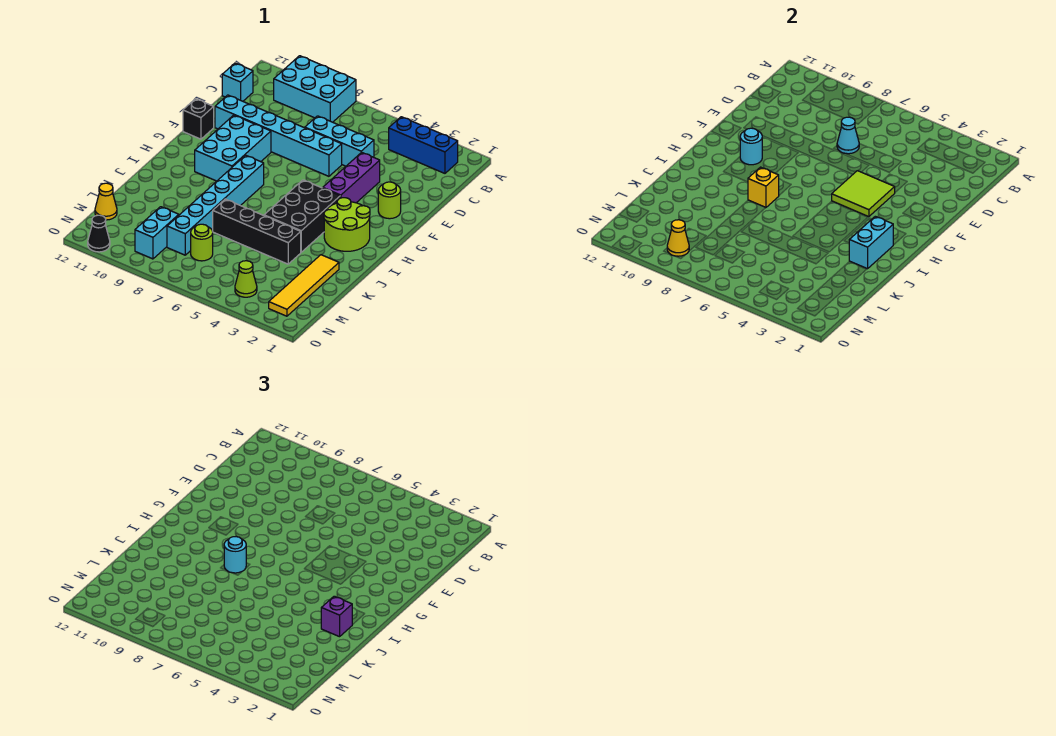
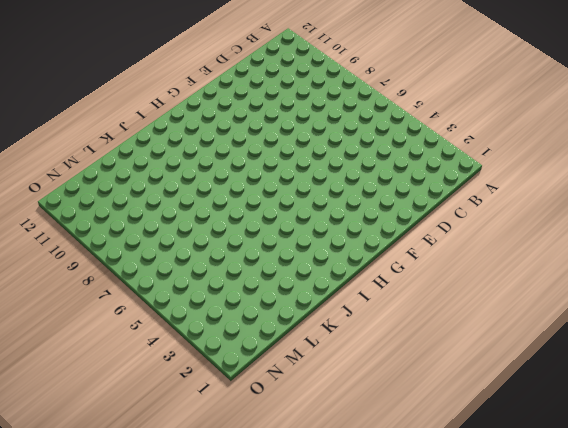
none -> cyan brick A8:B10 level 1
none -> blue brick B2:B4 level 1
none -> cyan brick C12 level 1

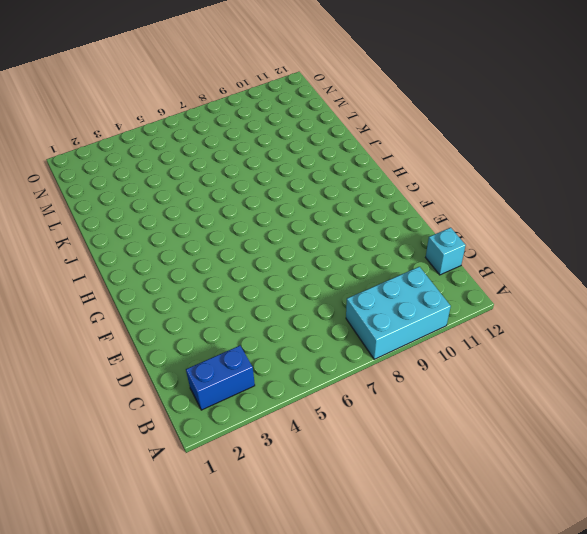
blue brick B2:B3 level 1 -> blue brick B2:B4 level 1
none -> cyan brick D5:D7 level 1
none -> purple brick E4:G4 level 1
none -> cyan brick E6:E11 level 1

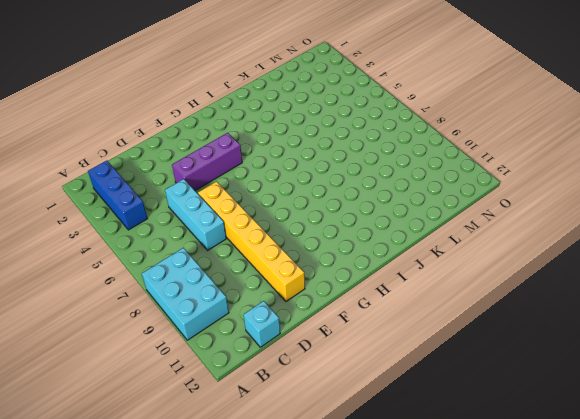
yellow brick E6:E11 level 1 -> cyan brick E6:E11 level 1
none -> lime round brick F2 level 1
none -> cyan brick F9:H10 level 1
none -> black brick F12 level 1

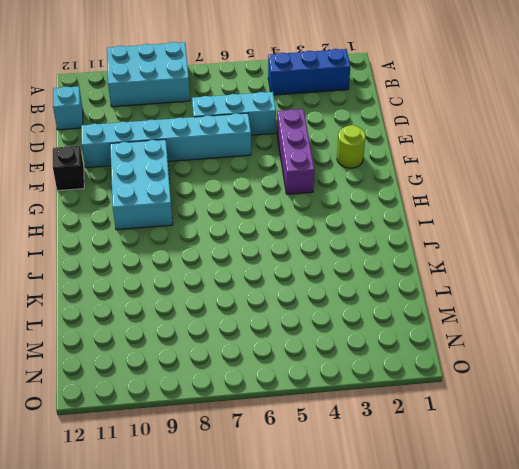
none -> lime round brick H2:I3 level 1
none -> black brick H4:J5 level 1
none -> cyan brick H8:M8 level 1

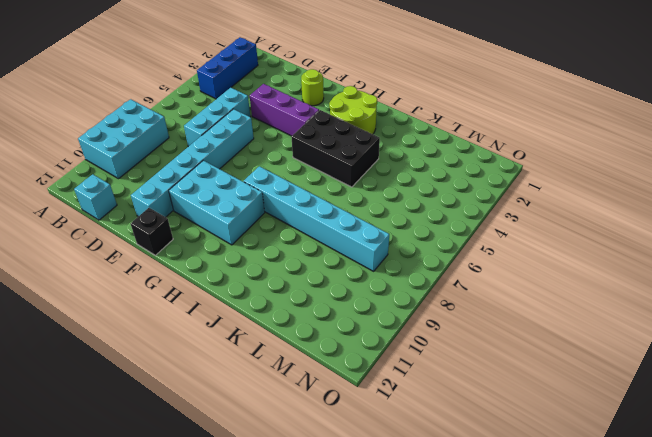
none -> yellow tile K2:N2 level 1
none -> black brick K4:K7 level 1
none -> lime round brick M7 level 1

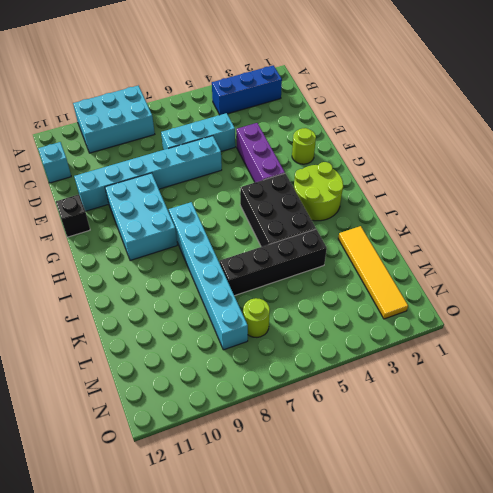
none -> cyan brick M9:N9 level 1
none -> yellow cone M12 level 1
none -> lime cone N4 level 1

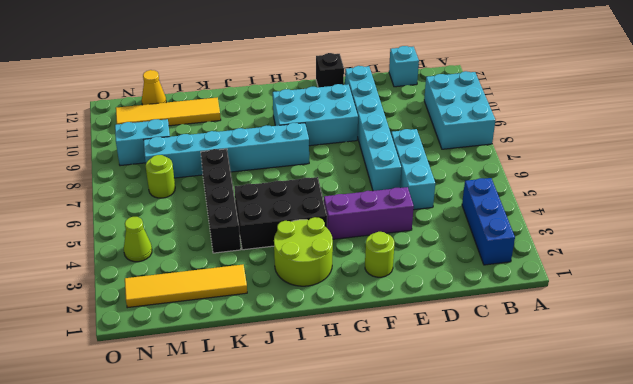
yellow tile K11:N11 level 1 -> none
none -> black cone O11 level 1
none -> cyan cone D7 level 2
none -> lime tile F4:G5 level 2

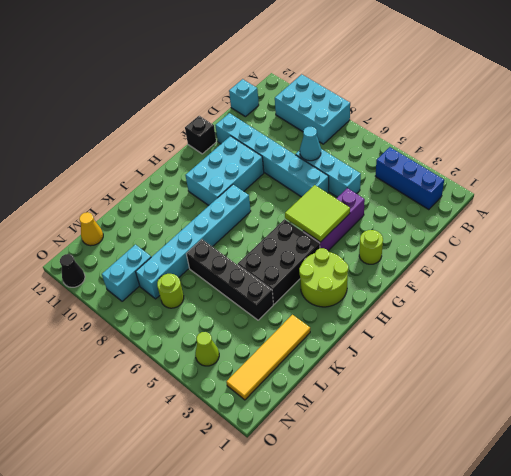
none -> cyan round brick G10 level 2
none -> cyan brick I2:J2 level 2
none -> yellow brick I8 level 2

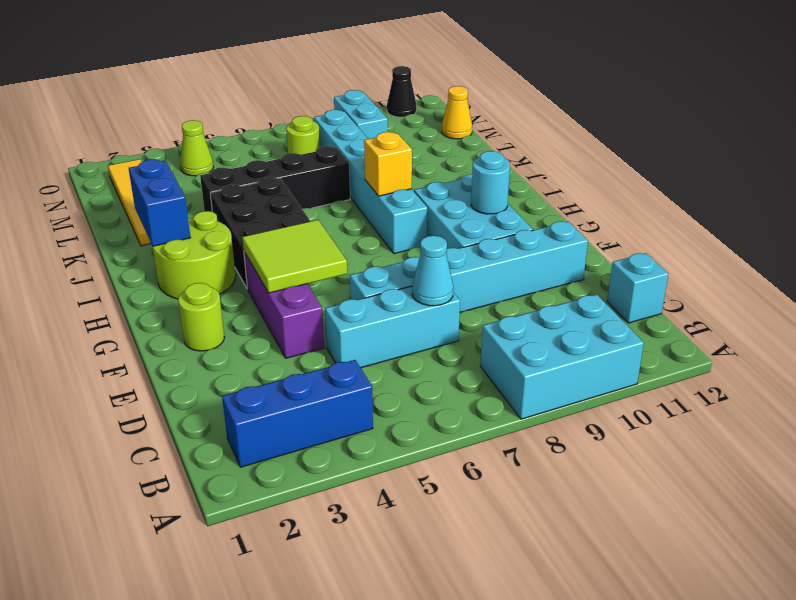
blue brick I2:J2 level 2 -> cyan brick I2:J2 level 2
none -> black brick F12 level 1
none -> yellow cone N9 level 2
none -> cyan round brick I8 level 3

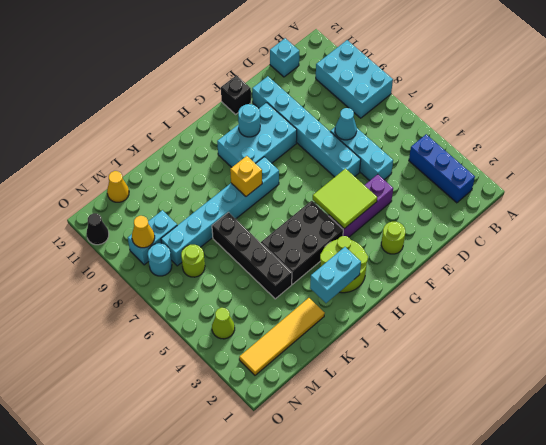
cyan round brick N8 level 1 -> cyan round brick I8 level 3
none -> purple brick J2 level 3

